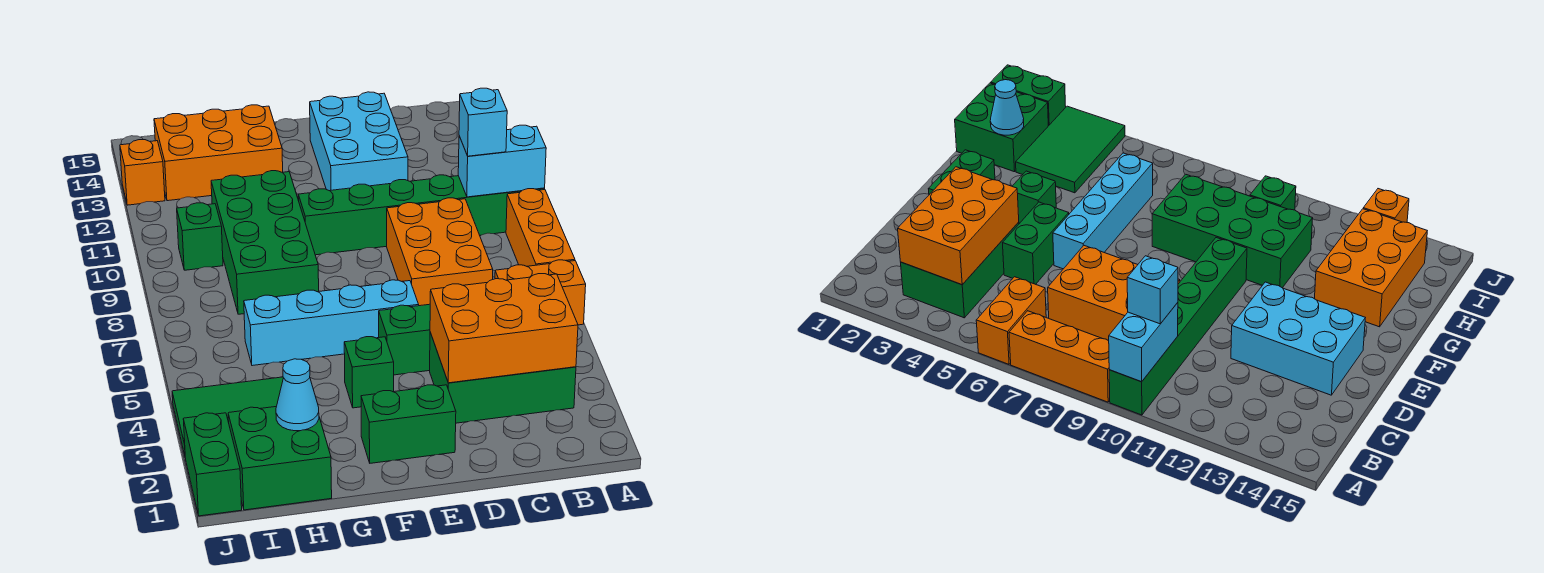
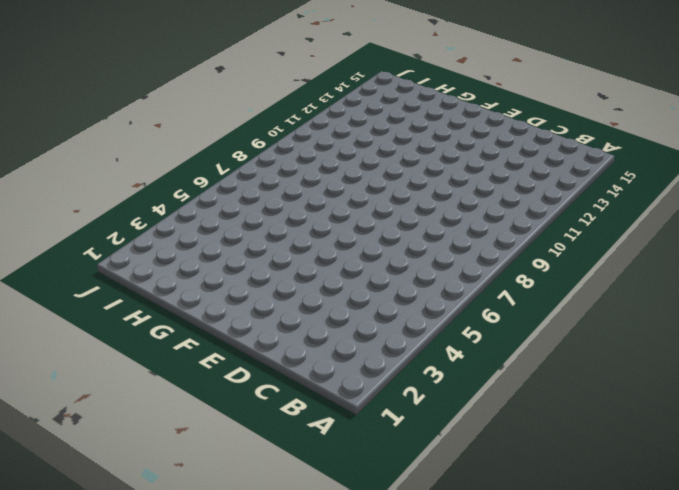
none -> orange brick A6:B6 level 1
none -> orange brick A7:A9 level 1
none -> green brick A10:F10 level 1

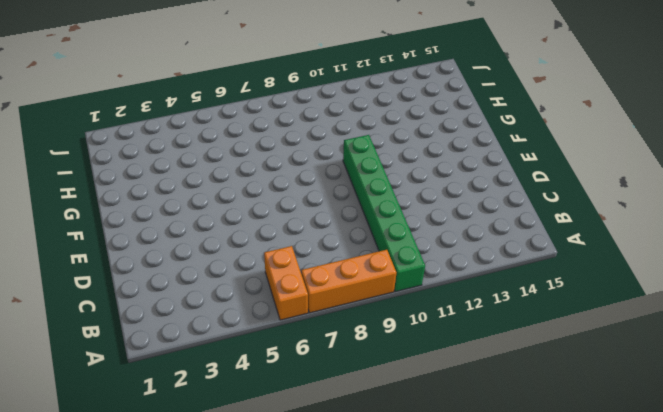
none -> green brick B3:D4 level 1
none -> orange brick C7:D9 level 1
none -> green brick D5:E5 level 1

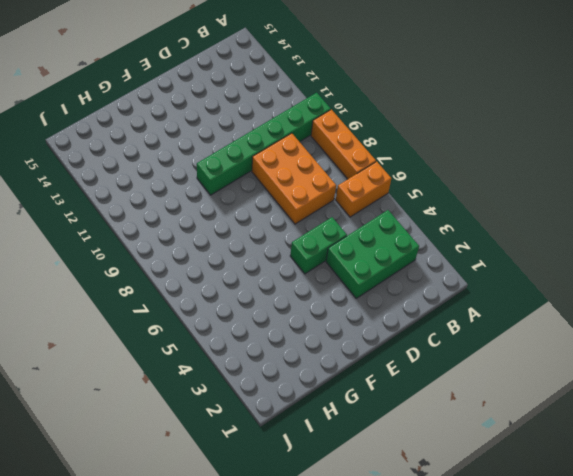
none -> cyan brick D12:E14 level 1
none -> green brick E2:F2 level 1
none -> cyan brick E6:H6 level 1

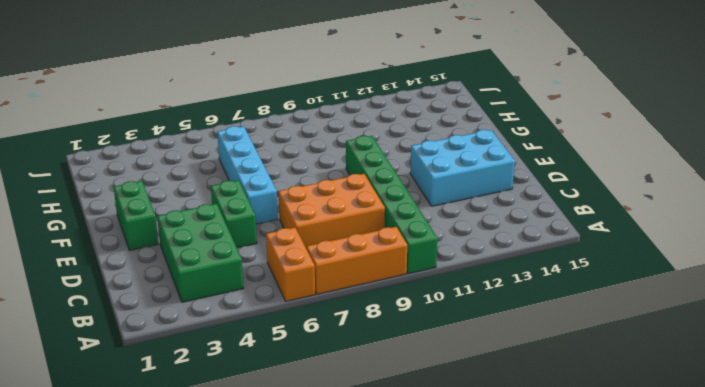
none -> green brick F4 level 1
none -> green brick G8:H11 level 1
none -> orange brick G13:I14 level 1

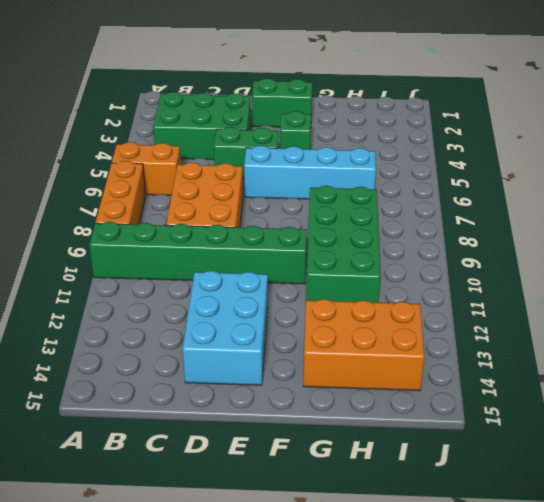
none -> green brick H1:I2 level 1
none -> green tile H3:J4 level 1
none -> green brick I10 level 1

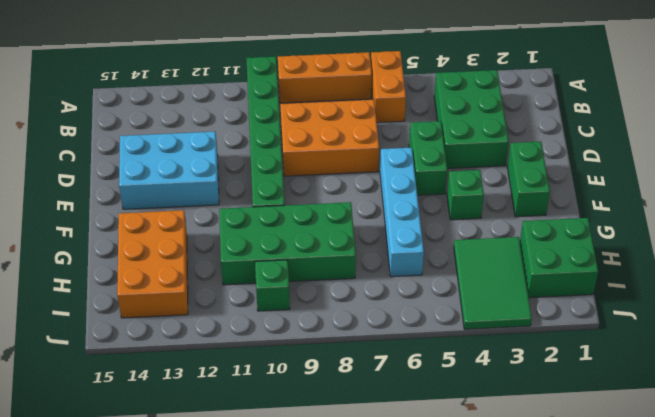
none -> green brick J1:J2 level 1
none -> orange brick J13 level 1
none -> cyan brick A10:B10 level 2

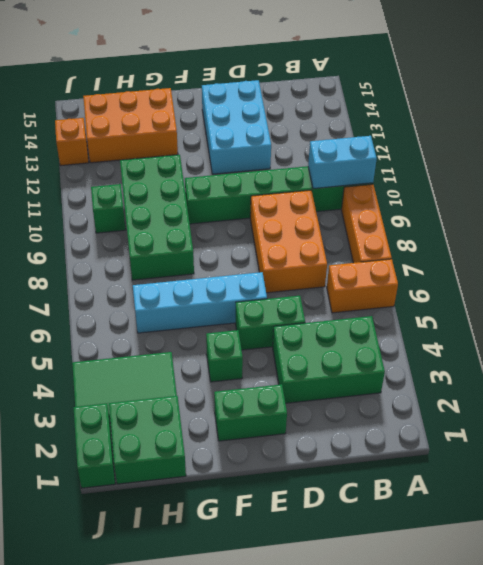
none -> orange brick B3:D4 level 2
none -> cyan cone H2 level 2
none -> cyan brick B10 level 3

